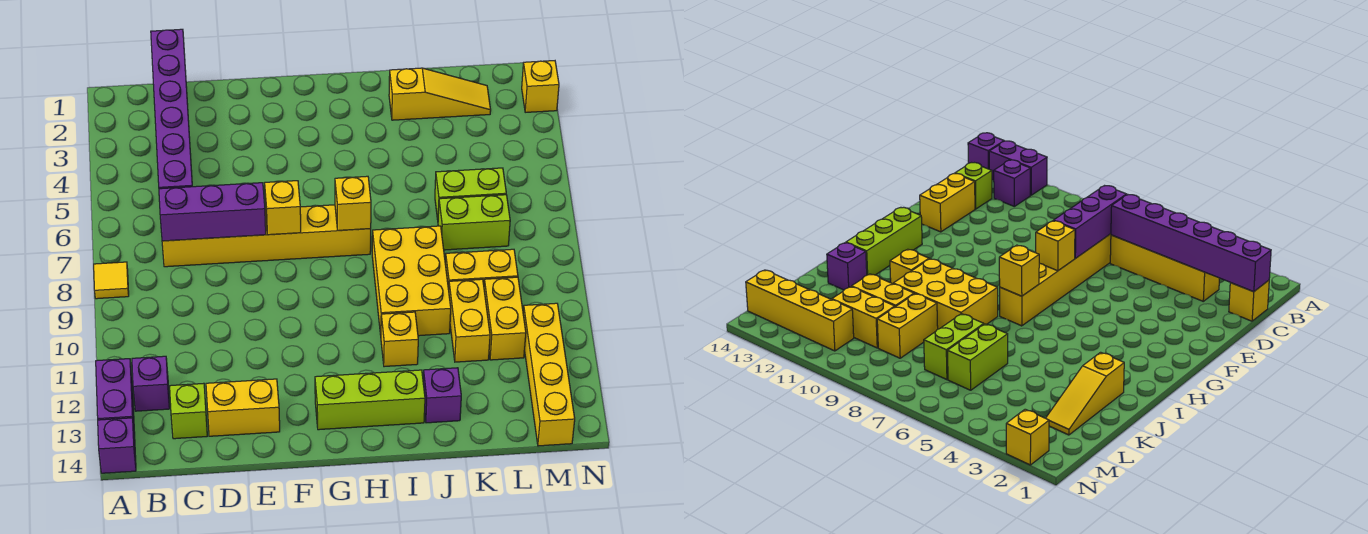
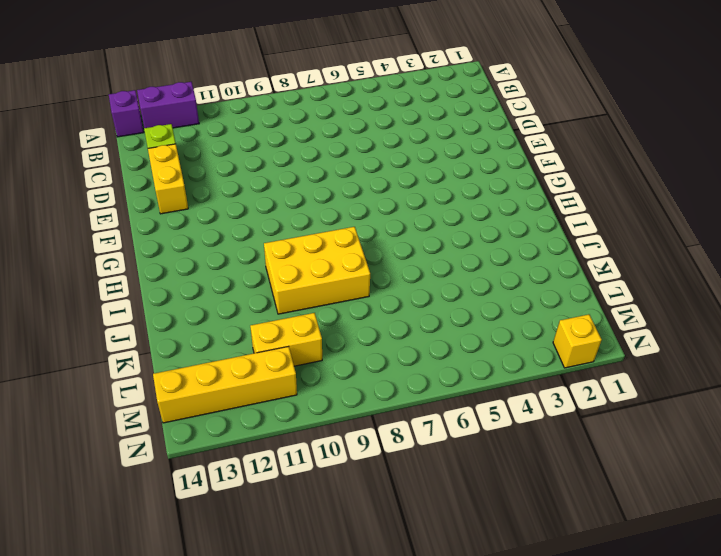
none -> yellow tile A8 level 1
none -> purple brick B12 level 1
none -> yellow brick C1 level 1

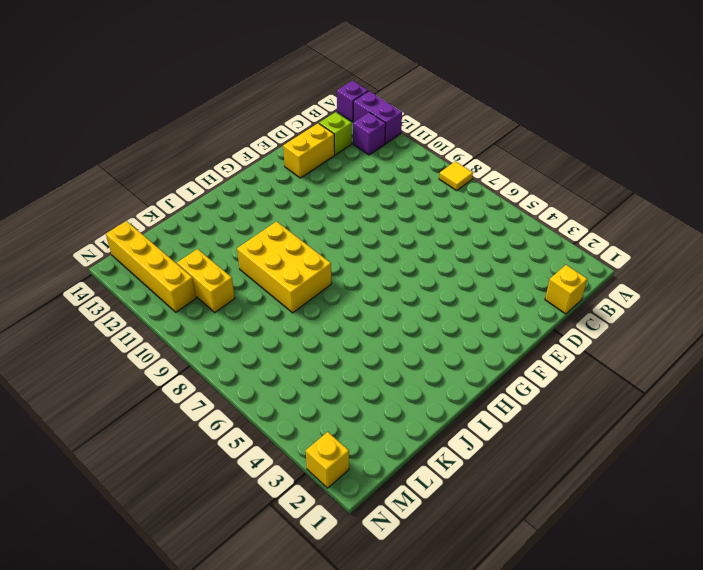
none -> yellow brick C3:C6 level 1
none -> yellow brick C7:H7 level 1
none -> lime brick G13:I13 level 1

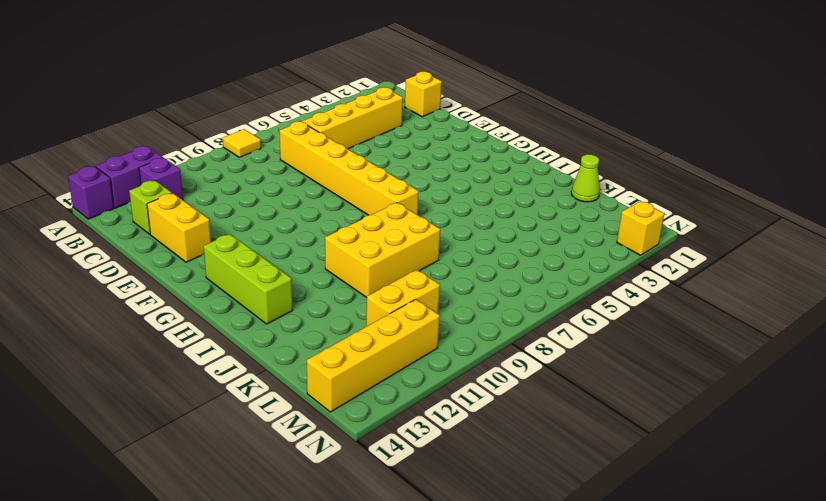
lime cone K1 level 1 -> none
none -> yellow brick I11 level 1
none -> yellow slope J2:L2 level 1 top J
none -> purple brick J13 level 1

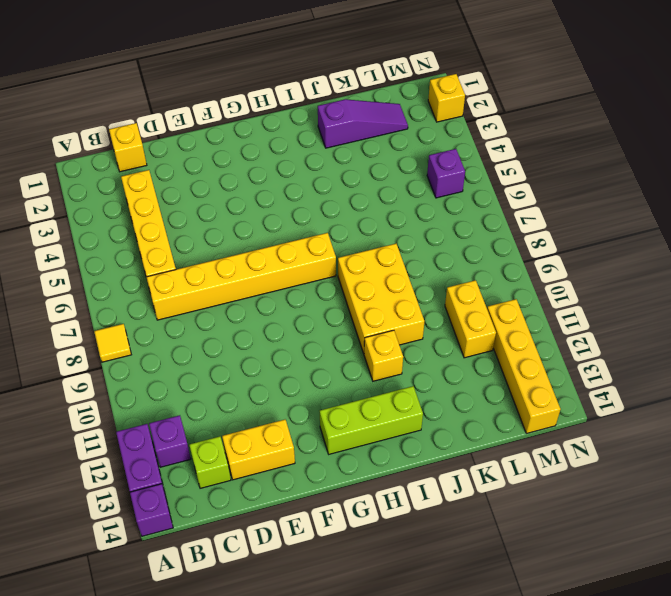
purple slope J2:L2 level 1 top J -> yellow slope J2:L2 level 1 top J
purple brick M5 level 1 -> purple brick J13 level 1
none -> lime brick K6:L6 level 1
none -> lime brick K7:L7 level 1
none -> yellow brick K9:L9 level 1

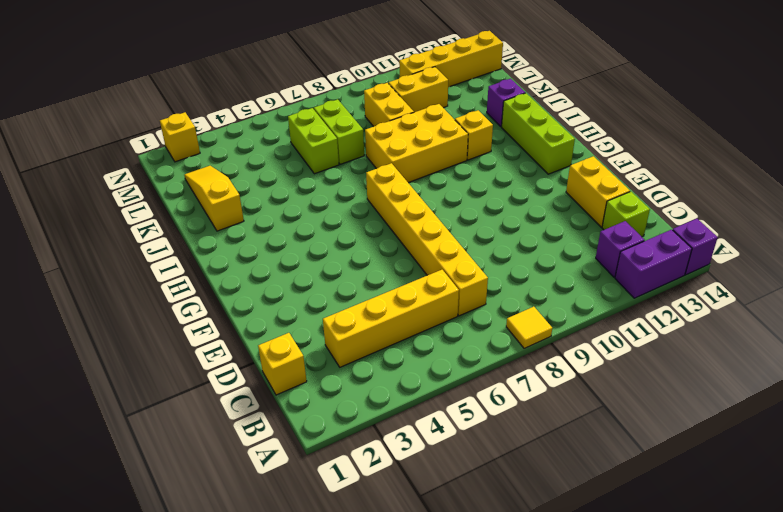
none -> yellow brick K10:K11 level 1
none -> purple brick C1:C6 level 2
none -> purple brick C7:E7 level 2

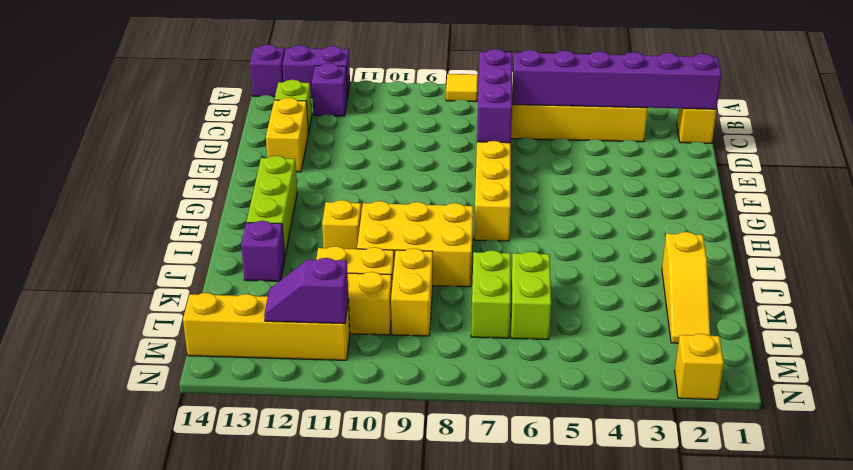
purple slope M11:M12 level 2 top 11 -> none
none -> yellow brick F7 level 2
none -> yellow brick H7 level 2

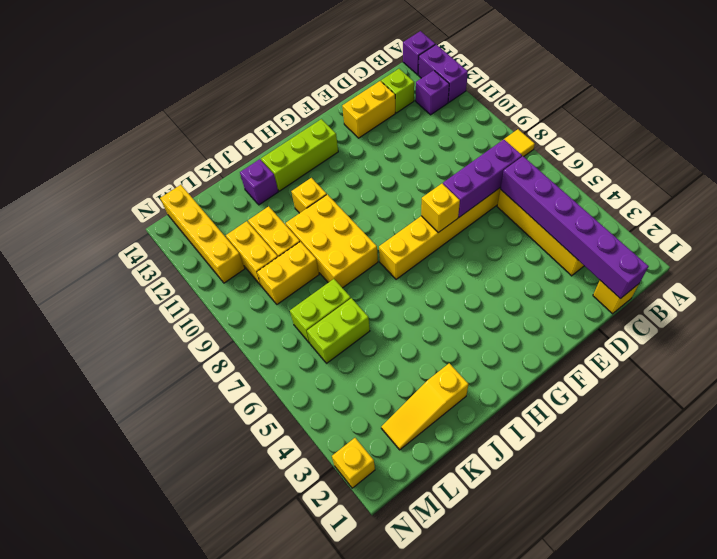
none -> yellow brick H7 level 2

